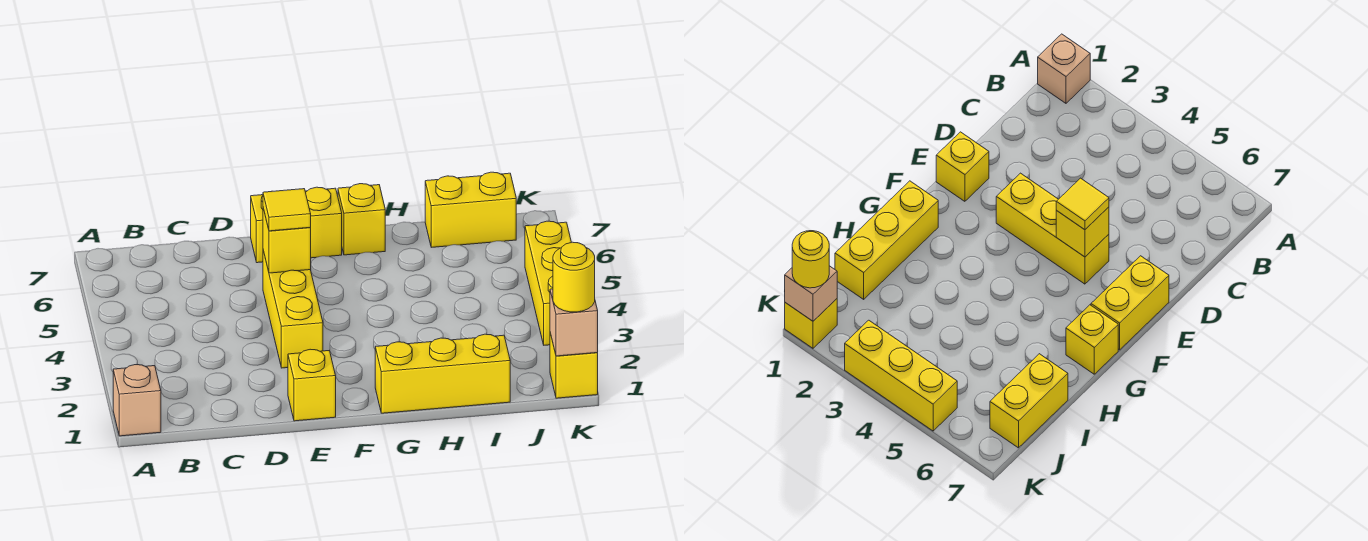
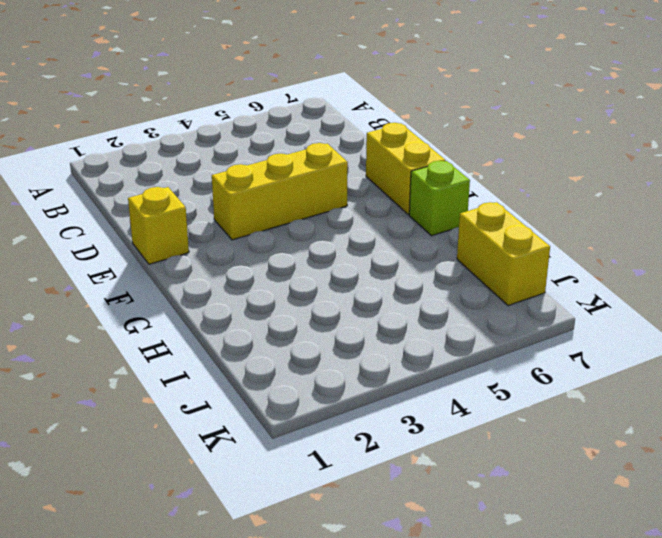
lime brick G7 level 1 -> yellow brick G7 level 1
none -> tan brick A1 level 1
none -> yellow brick G1:I1 level 1
none -> yellow brick K1 level 1

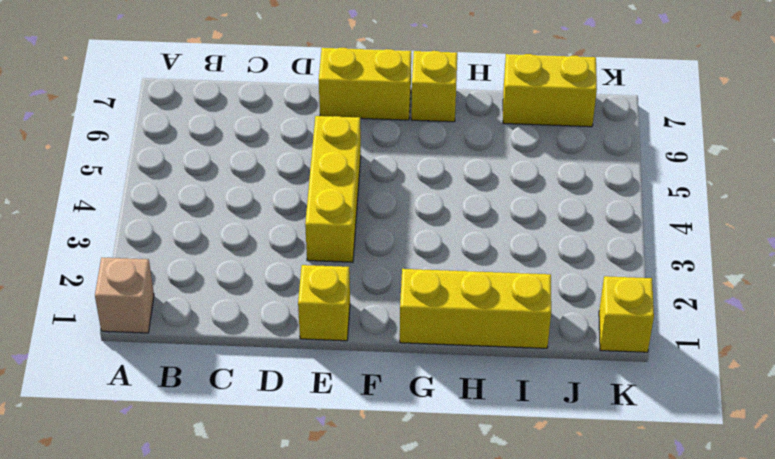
none -> yellow brick K3:K5 level 1
none -> yellow brick E5 level 2
none -> tan brick K1 level 2

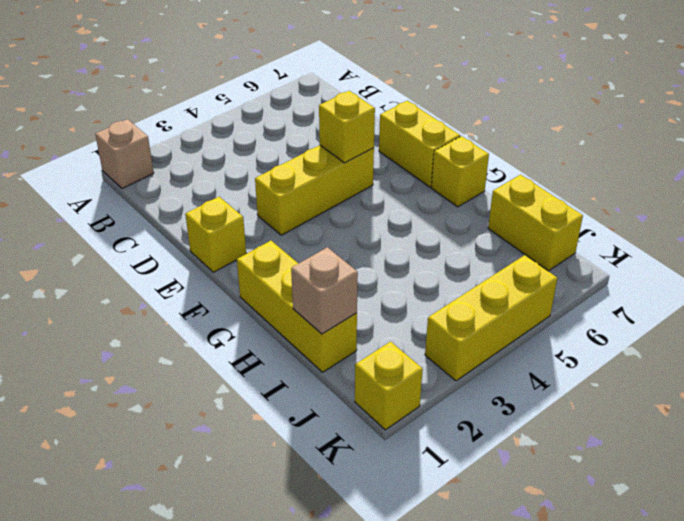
tan brick I1 level 2 -> tan brick K1 level 2
none -> yellow tile E5 level 3
none -> yellow round brick K1 level 3

